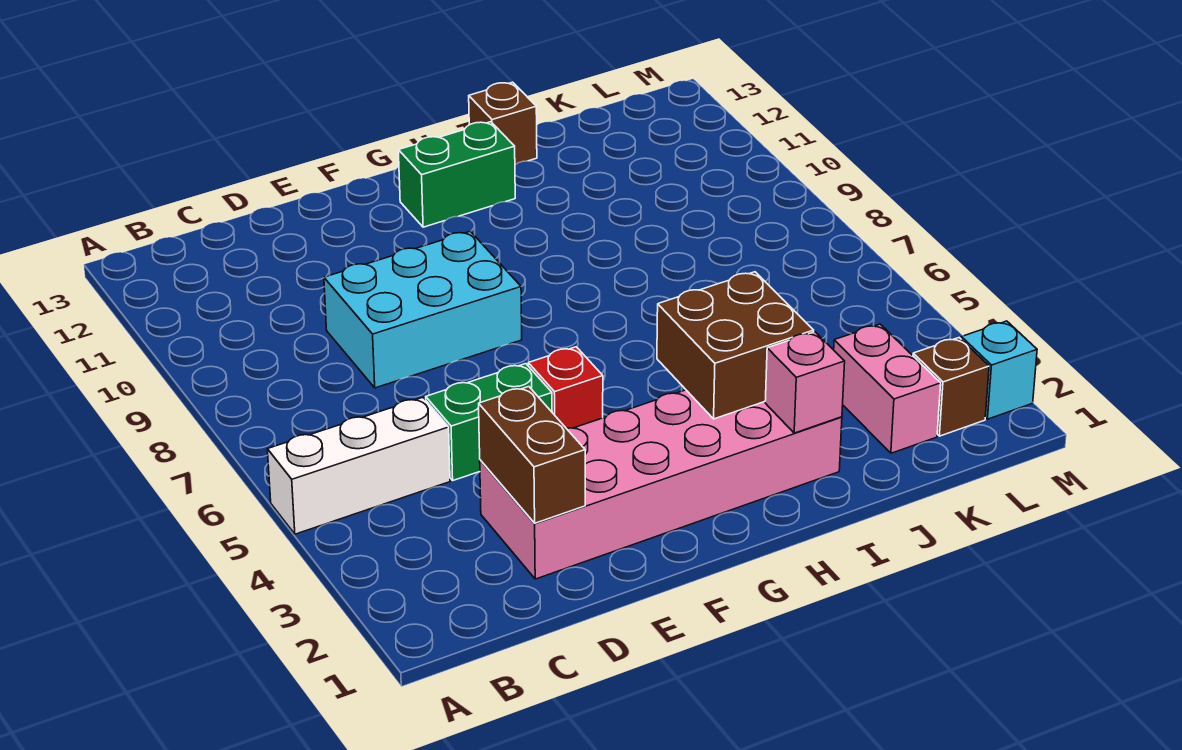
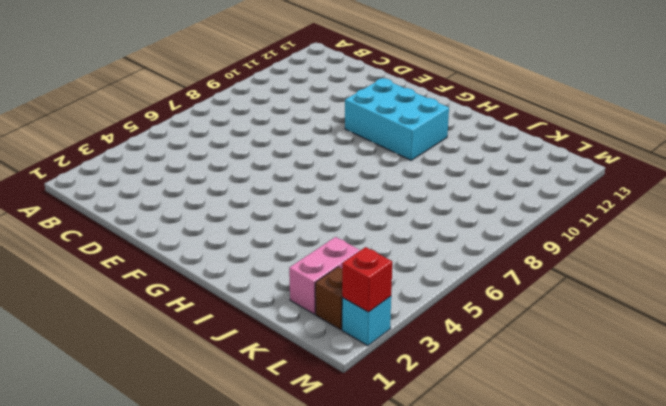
cyan brick F10:H11 level 1 -> cyan brick D8:F9 level 1
red brick M2 level 2 -> red brick F5 level 1
none -> white brick A5:C5 level 1
none -> pink brick D2:I3 level 1
none -> green brick D5:E5 level 1

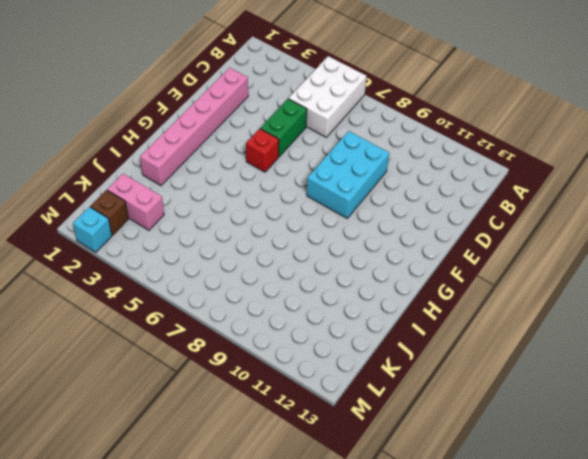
white brick A5:C6 level 1 -> white brick A5:C5 level 1
pink brick D2:I2 level 1 -> pink brick D2:I3 level 1
none -> green brick G12:H12 level 1
none -> brown brick I13 level 1
none -> brown brick D2:D3 level 2

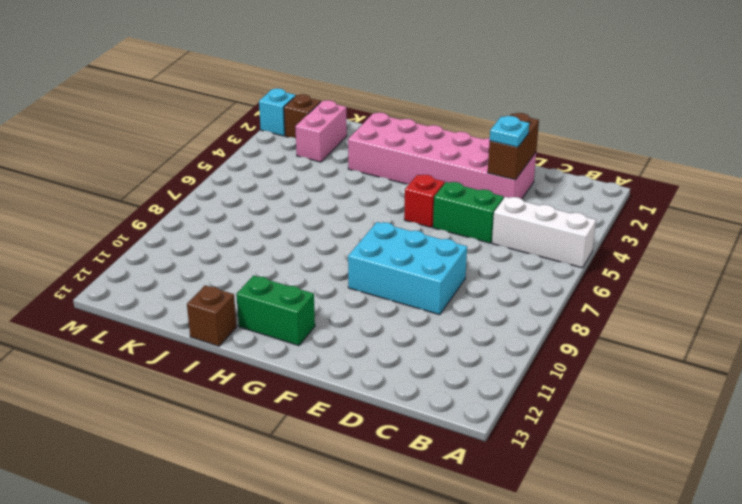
cyan plate D3 level 3 -> none
none -> brown brick H3:I4 level 2
none -> pink brick I2 level 2

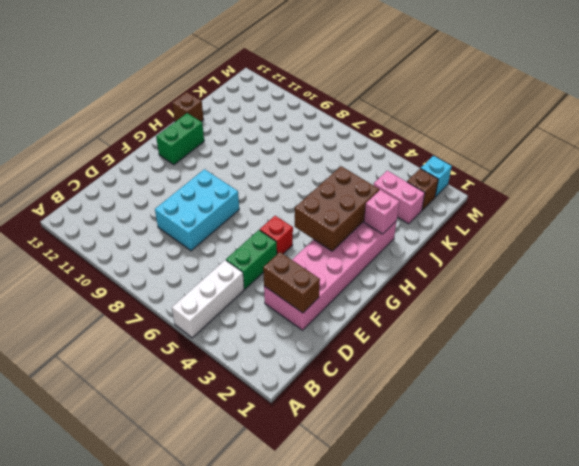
brown brick G3:I4 level 2 -> brown brick H3:I4 level 2

